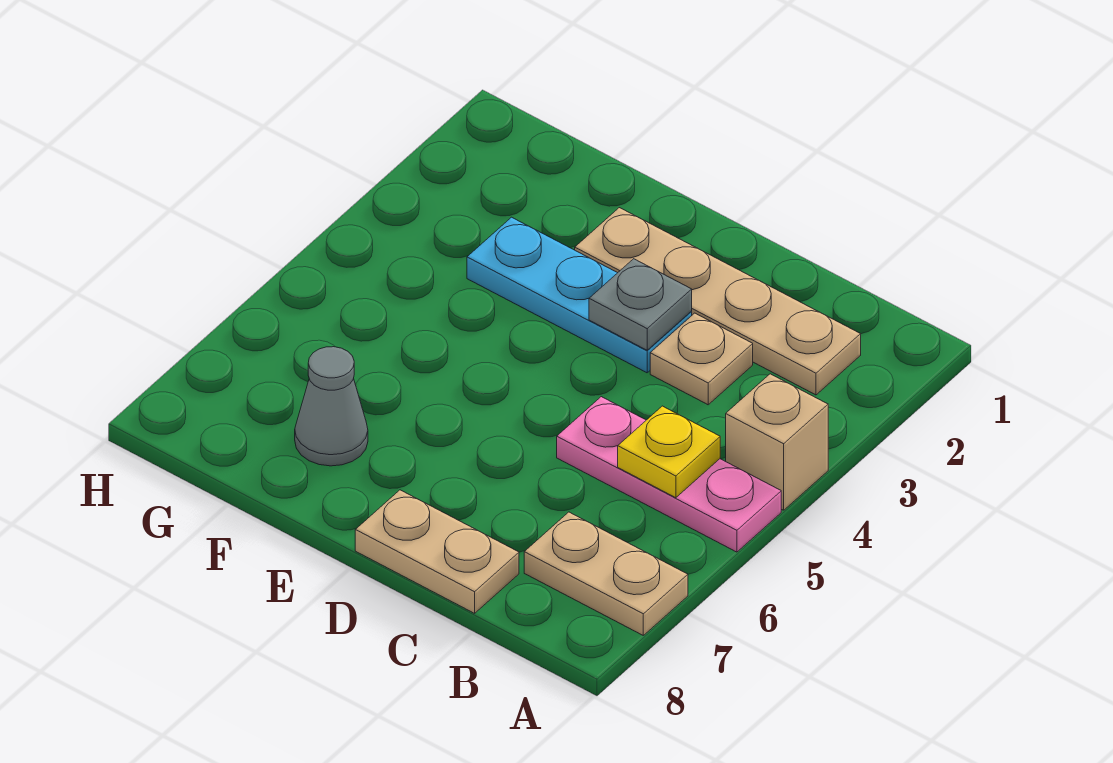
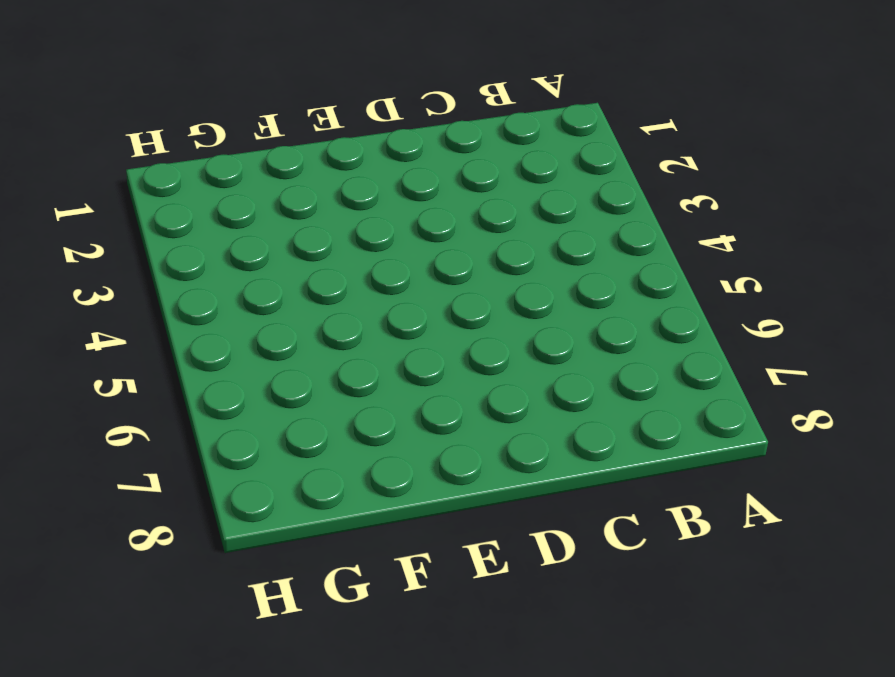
none -> tan brick A4 level 1
none -> pink plate A5:C5 level 1

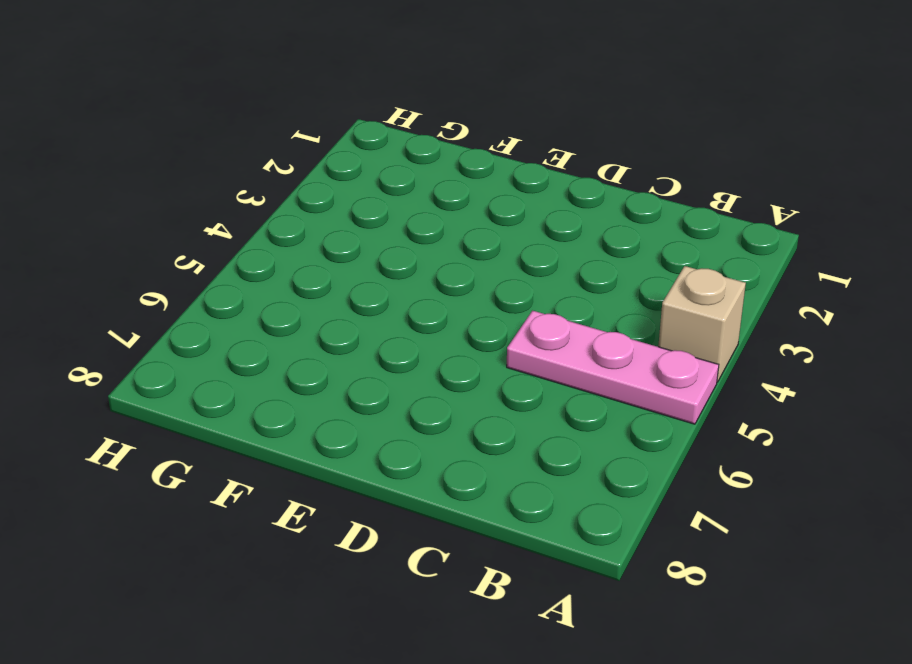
none -> tan plate A7:B7 level 1
none -> tan plate B2:E2 level 1

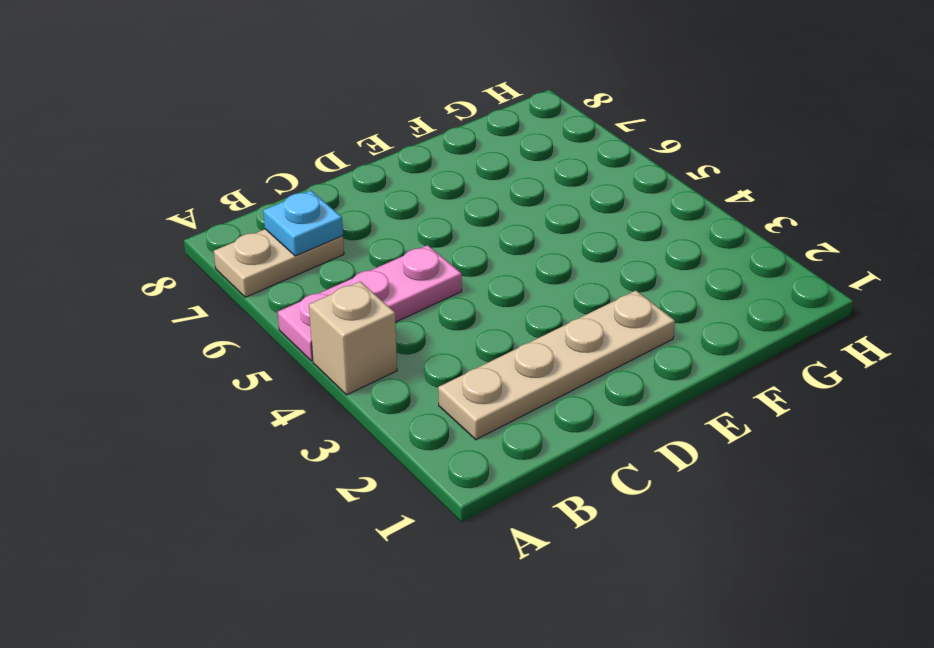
cyan plate B7 level 2 -> none
none -> tan plate C3 level 1
none -> tan plate C8:D8 level 1

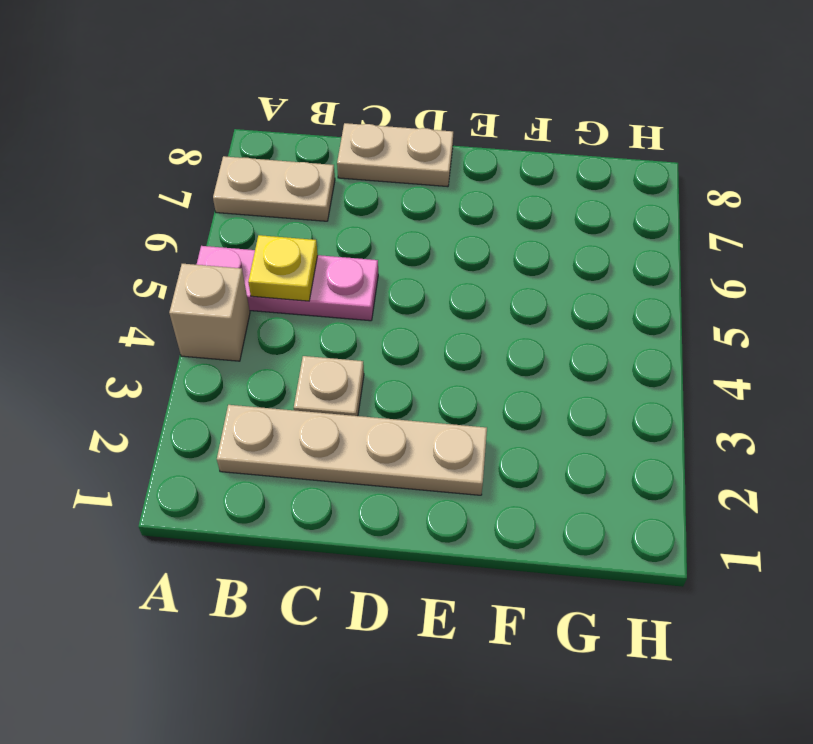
none -> cyan plate D3:F3 level 1
none -> grey cone F7 level 1

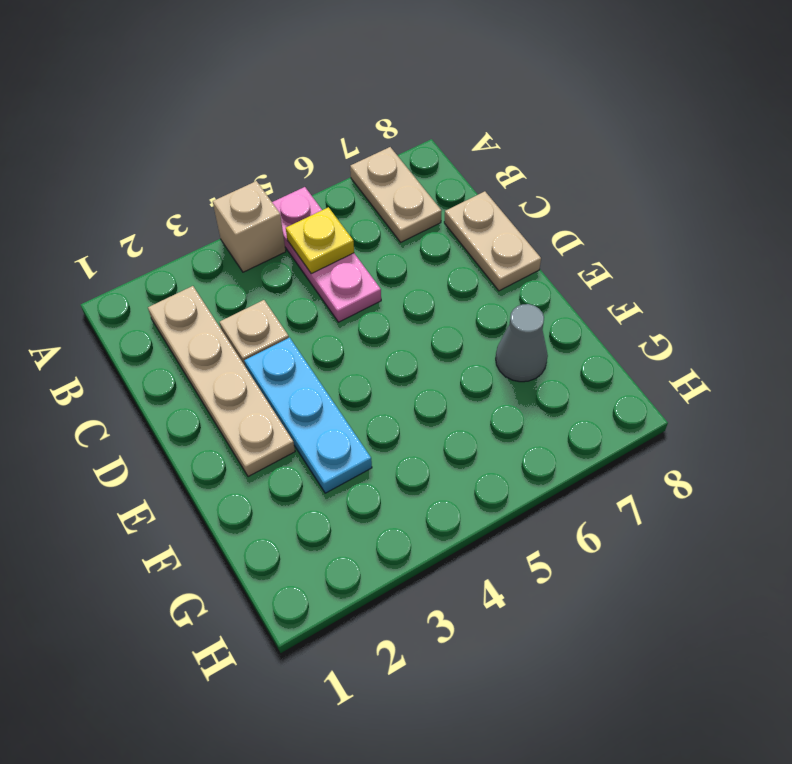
none -> grey plate D3 level 2

